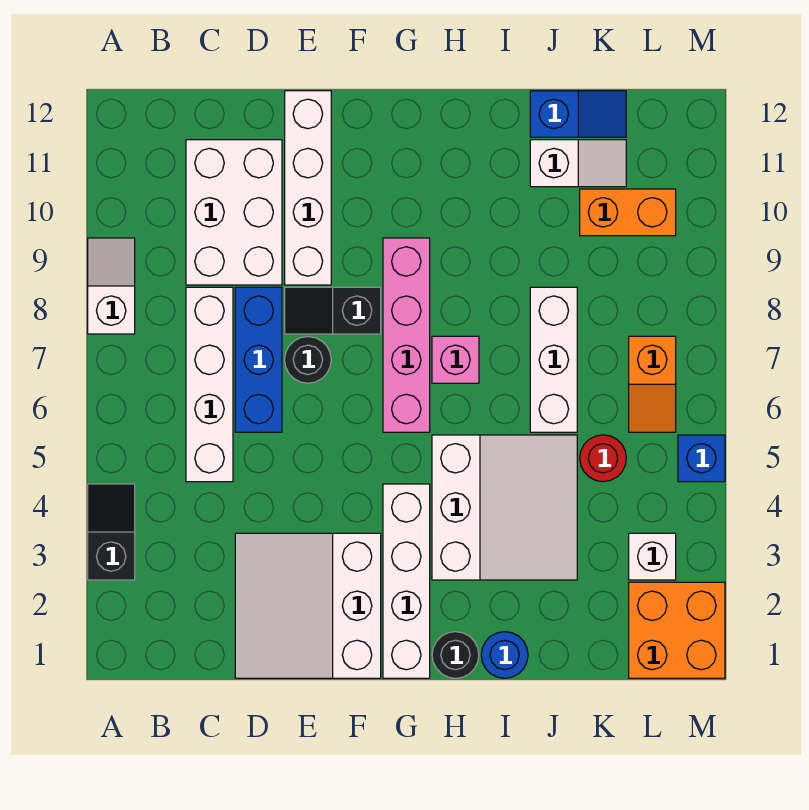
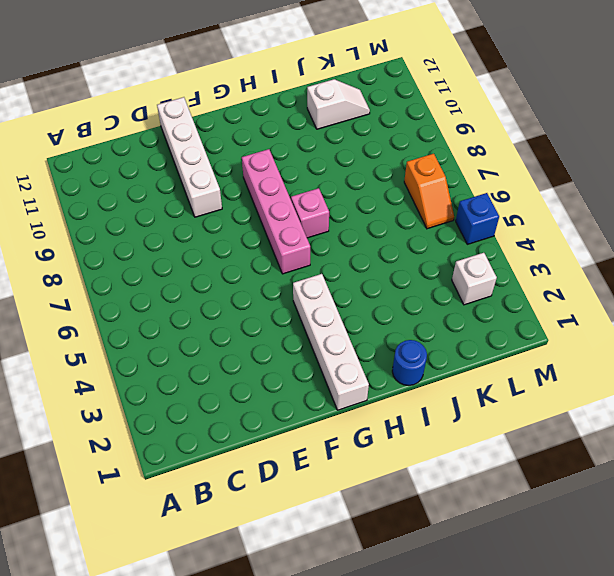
none -> black slope A3:A4 level 1 top 3
none -> white slope A8:A9 level 1 top 8
none -> white brick C5:C8 level 1

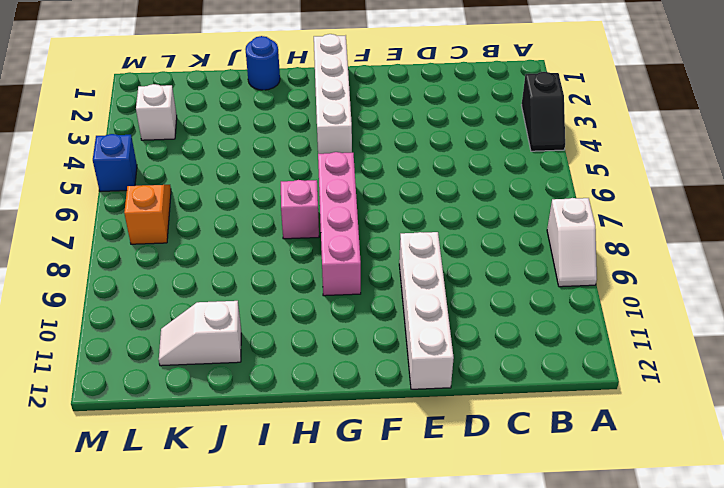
none -> white brick C5:C8 level 1
none -> white brick C9:D11 level 1
none -> white slope D1:F3 level 1 top F

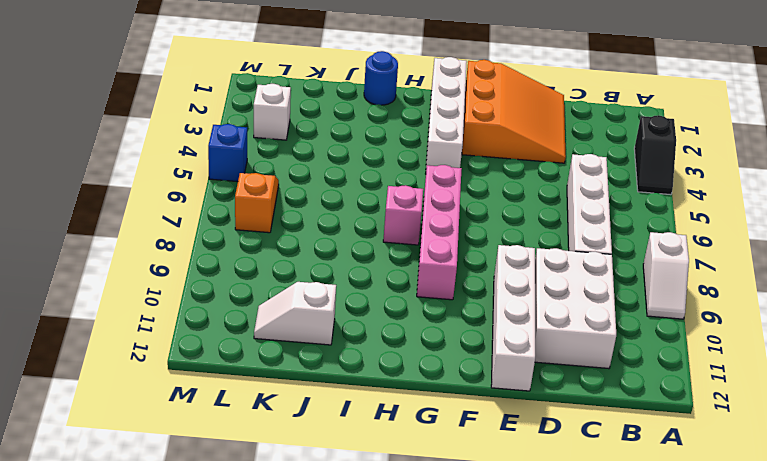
orange slope D1:F3 level 1 top F -> white slope D1:F3 level 1 top F
none -> blue brick D6:D8 level 1
none -> black round brick E7 level 1
none -> black slope E8:F8 level 1 top F

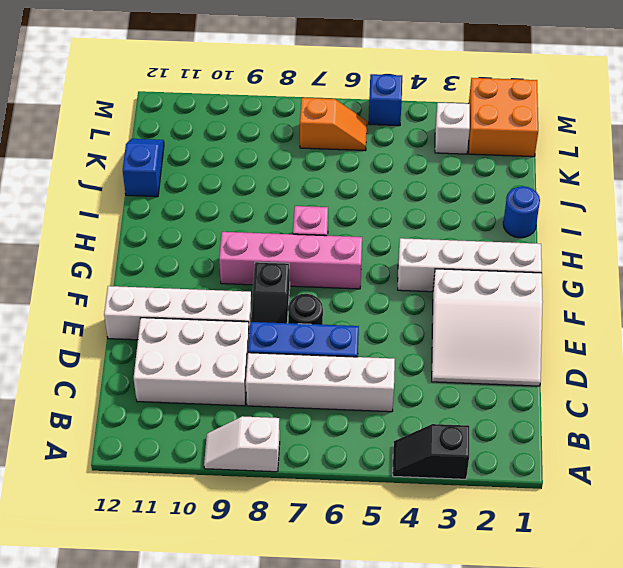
none -> black round brick H1 level 1
none -> white slope H3:J5 level 1 top H
none -> white brick J6:J8 level 1

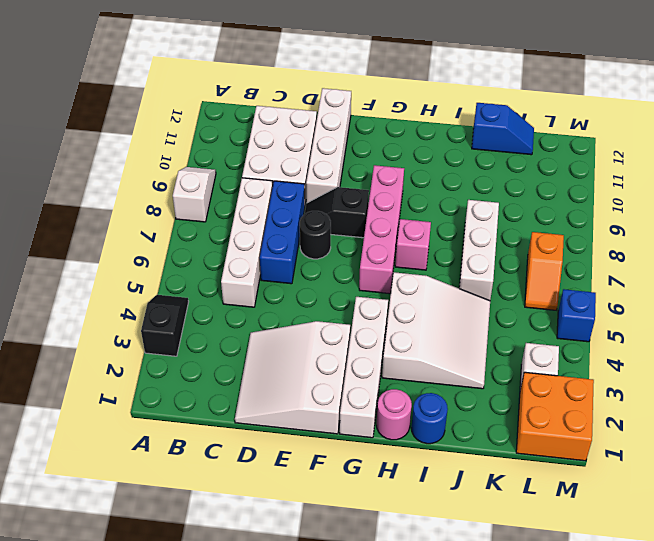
pink round brick H1 level 1 -> black round brick H1 level 1
none -> white slope J11:K11 level 1 top J
none -> red round brick K5 level 1
none -> orange brick K10:L10 level 1

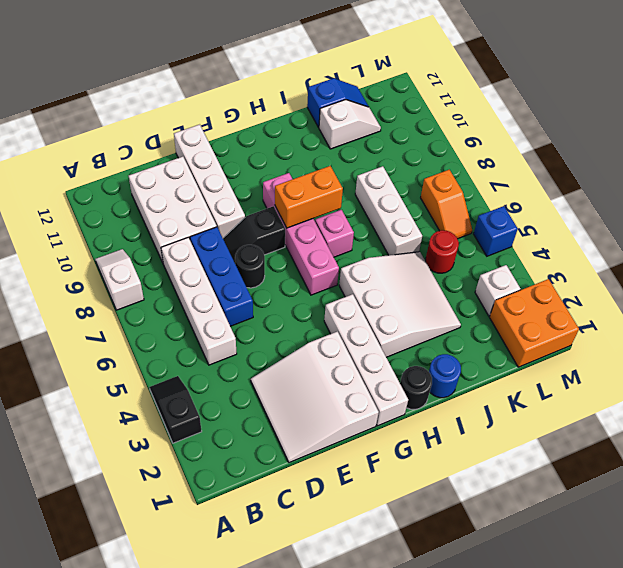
orange brick G8:H8 level 2 -> orange brick K10:L10 level 1

